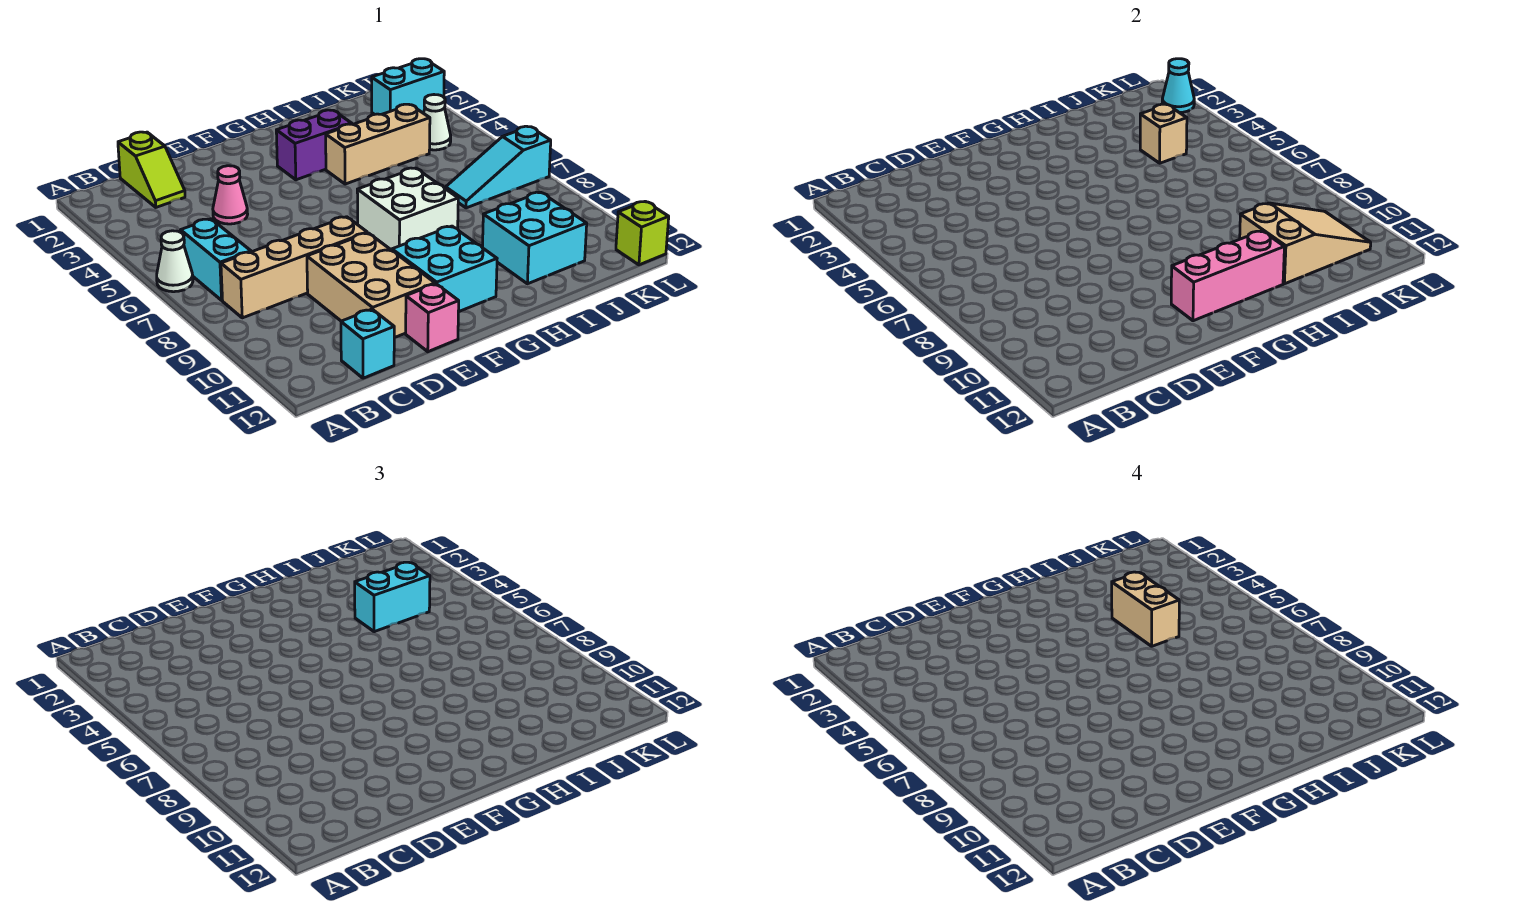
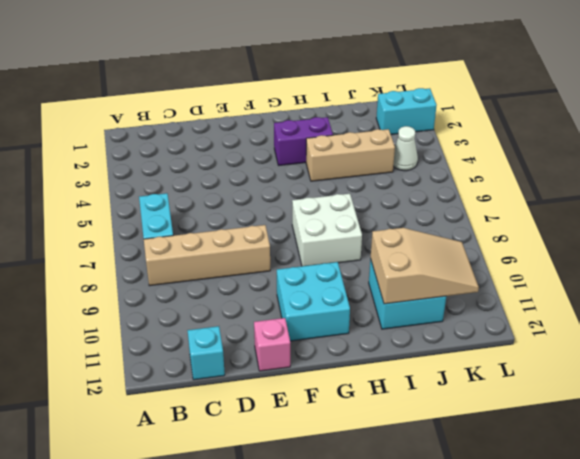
none -> white cone A6 level 1
none -> lime slope C1:C2 level 1 top 1
none -> pink cone D4 level 1

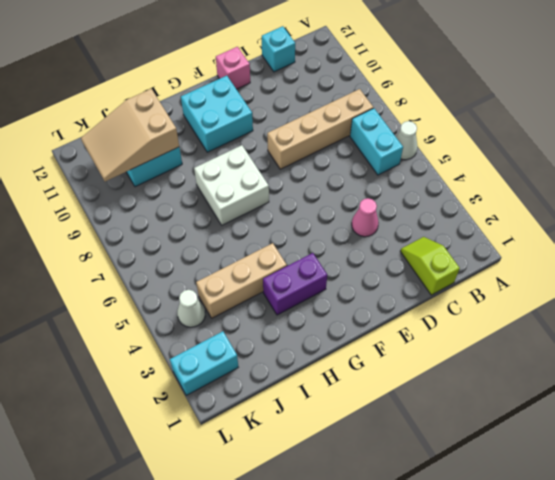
none -> tan brick D9:E11 level 1
none -> cyan slope J7:L7 level 1 top L
none -> lime brick L12 level 1

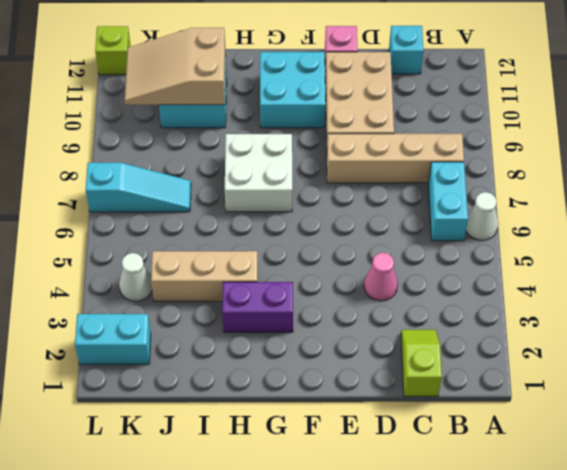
none -> pink brick F11:H11 level 2
none -> tan brick J4 level 2
none -> cyan cone L2 level 2

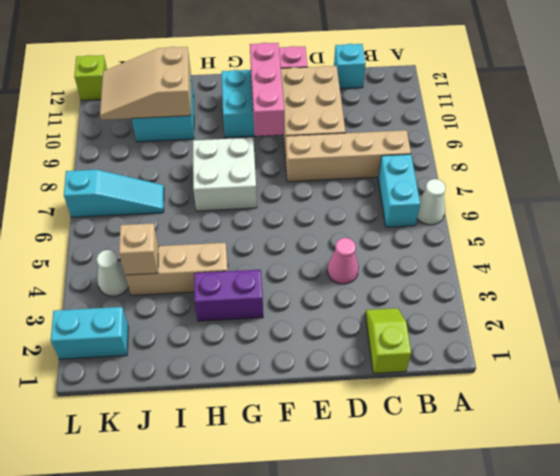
pink brick F9:F11 level 2 -> pink brick F11:H11 level 2
none -> cyan cone L2 level 2
none -> cyan brick I4:J4 level 3
none -> tan brick I4:I5 level 4

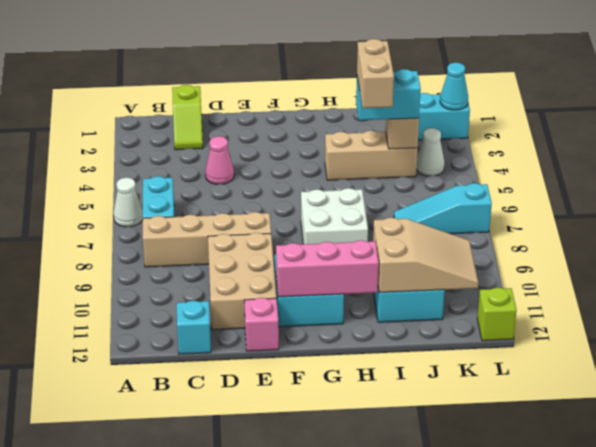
none -> purple brick G3:H3 level 1

